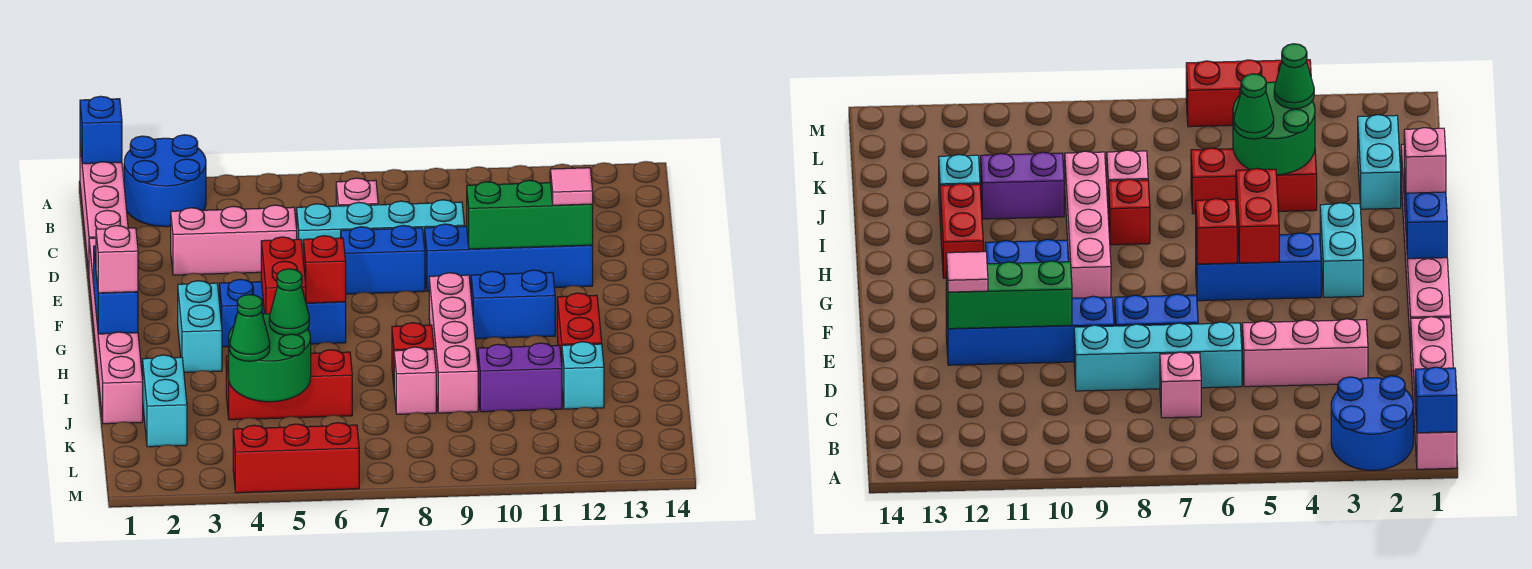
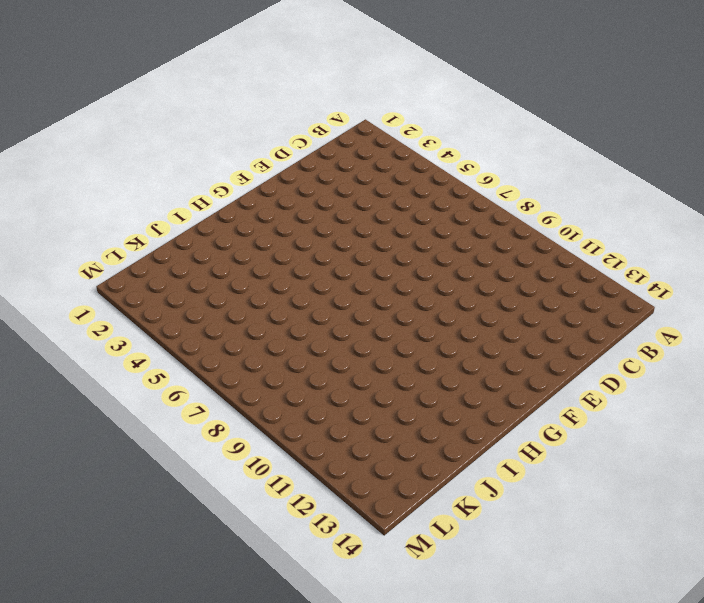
none -> pink brick A1:D1 level 1
none -> blue round brick A2:B3 level 1
none -> pink brick C7 level 1
none -> pink brick D3:D5 level 1

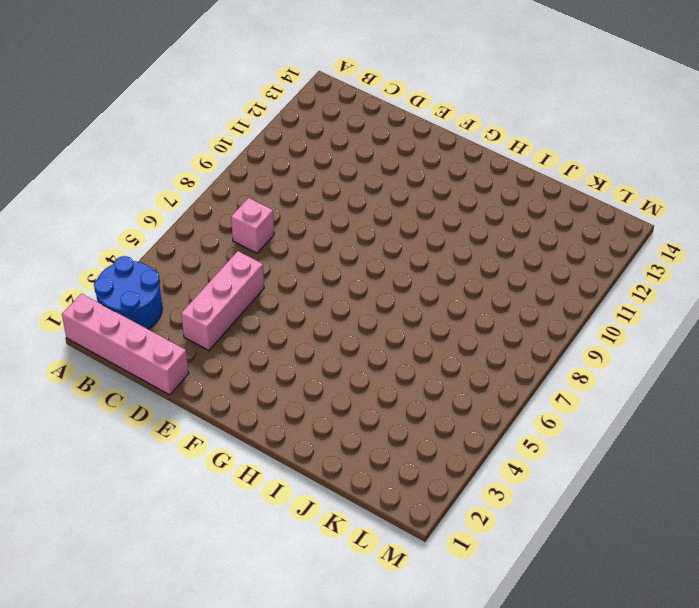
none -> cyan brick D6:D9 level 1
none -> pink brick E1:J1 level 1
none -> blue brick E7:E8 level 1
none -> blue brick E9:E12 level 1

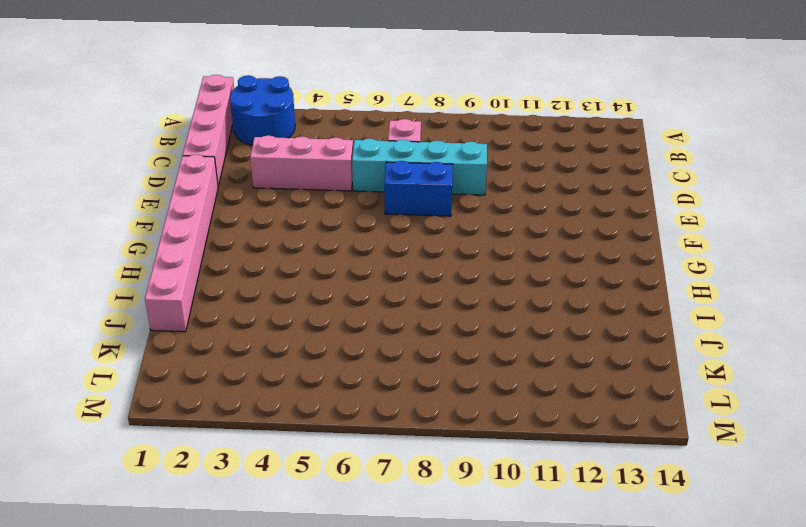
none -> blue brick E9:E12 level 1
none -> cyan brick G3:H3 level 1
none -> blue brick G4:G6 level 1
none -> pink brick G9:J9 level 1

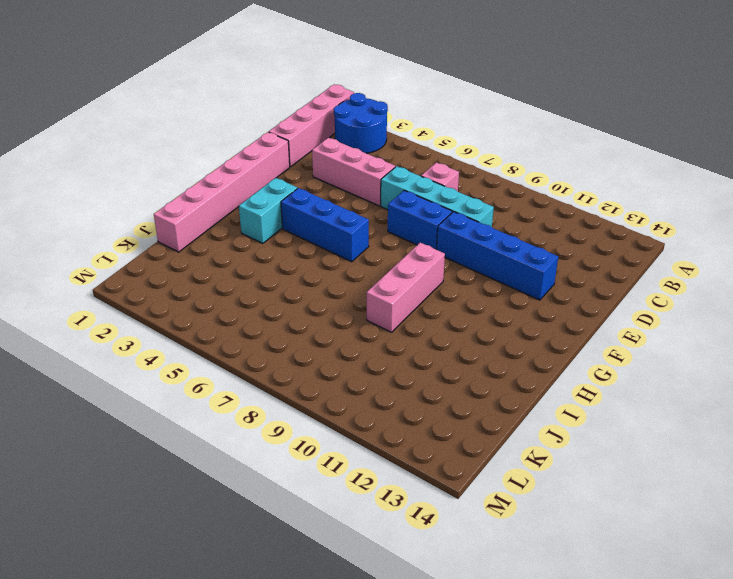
pink brick G9:I9 level 1 -> pink brick G9:J9 level 1
none -> blue brick G10:G11 level 1
none -> red brick H12:I12 level 1
none -> red brick I8 level 1
none -> cyan brick J2:K2 level 1

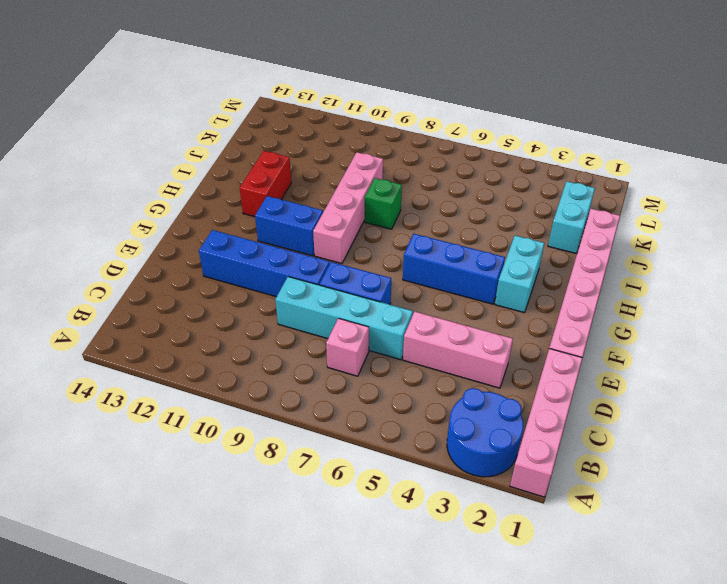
green brick I8 level 1 -> red brick I8 level 1
none -> red brick J4:J6 level 1
none -> pink brick J8 level 1
none -> purple brick J10:J11 level 1
none -> cyan brick J12 level 1

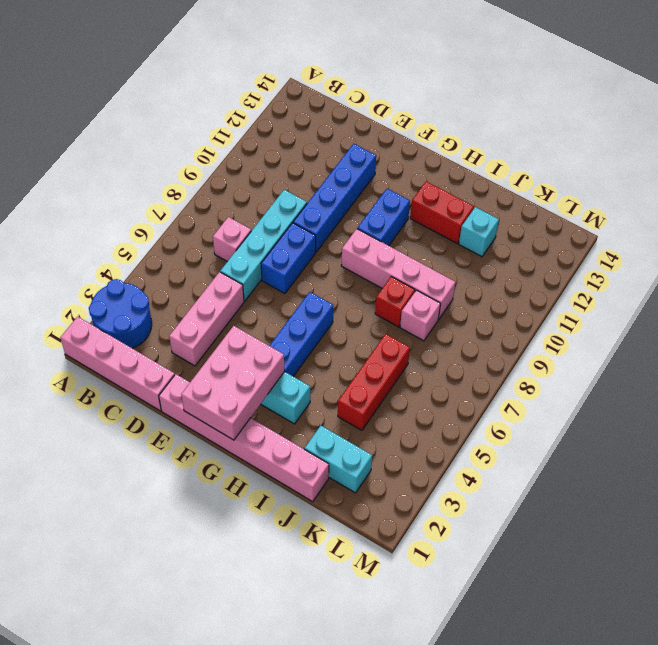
pink brick F1:G3 level 2 -> blue brick G1:H1 level 2
none -> purple brick J10:J11 level 1
none -> red brick M4:M6 level 1
none -> blue brick A1 level 2
none -> green brick E10:E12 level 2

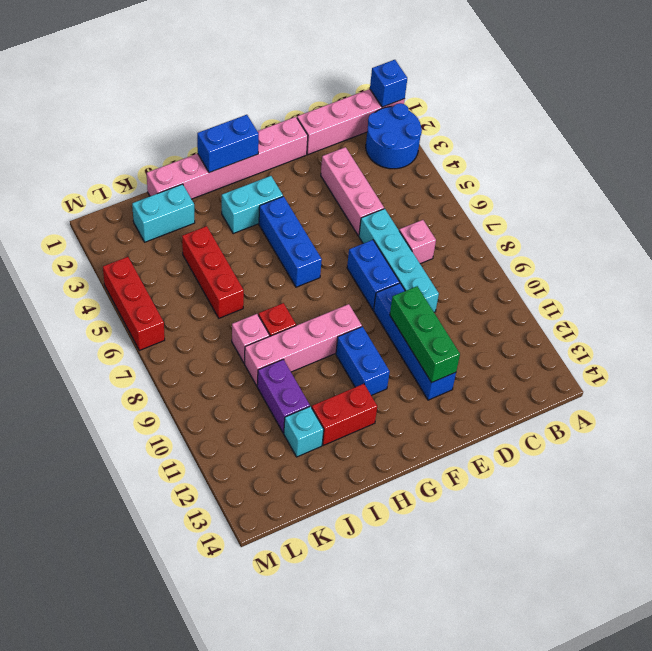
none -> red brick G5:H5 level 2
none -> red brick G6 level 2
none -> green round brick J4:K5 level 2
none -> pink tile E12 level 3

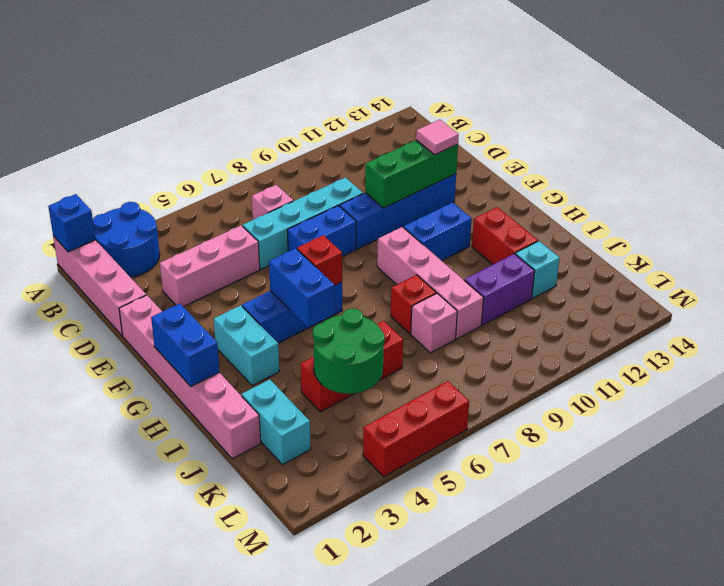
blue brick G5:H5 level 2 -> red brick G5:H5 level 2
none -> pink brick H1 level 3
none -> green cone J5 level 3
none -> green cone K4 level 3

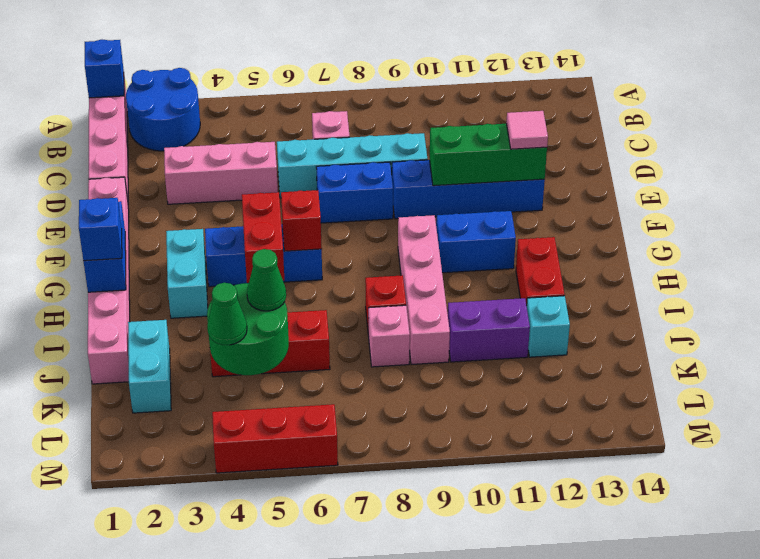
blue brick H1 level 3 -> pink brick H1 level 3

